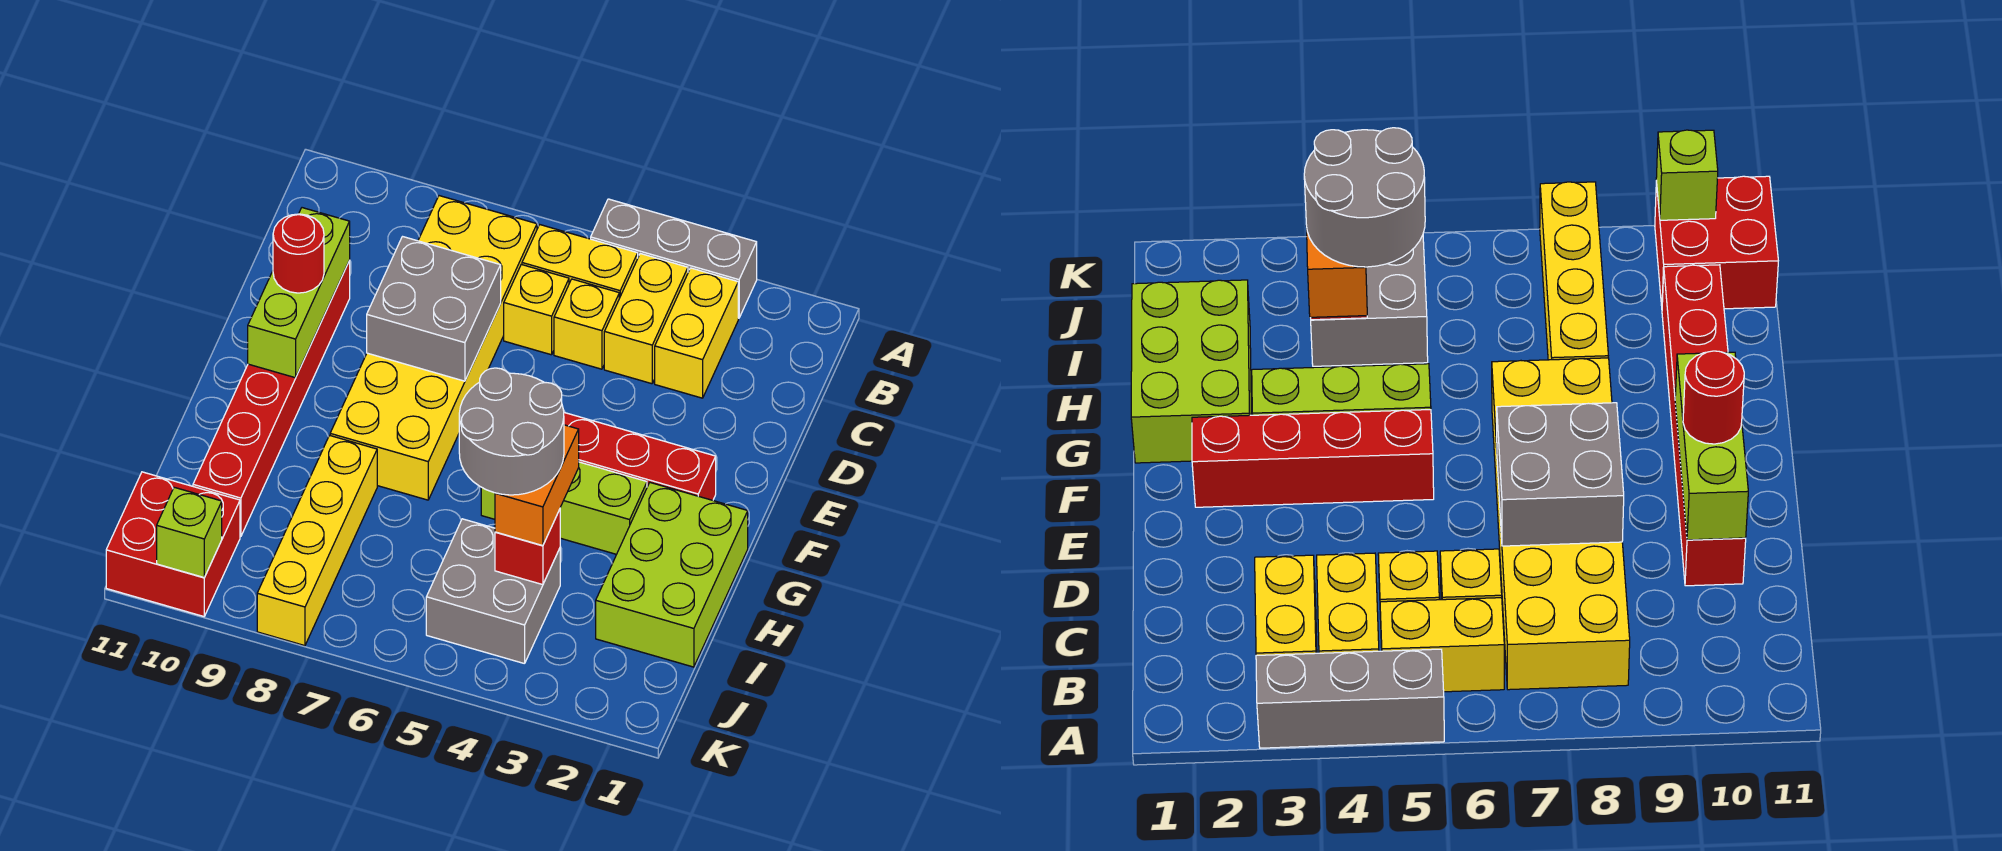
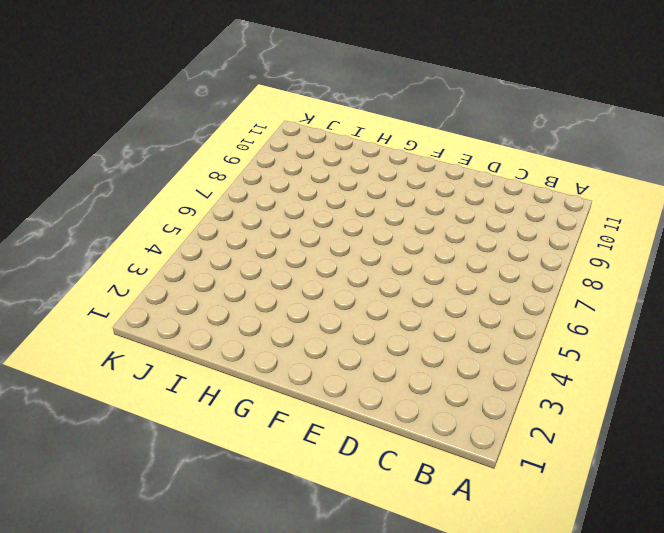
none -> grey brick A3:A5 level 1
none -> yellow brick B3:C3 level 1
none -> yellow brick B4:C4 level 1

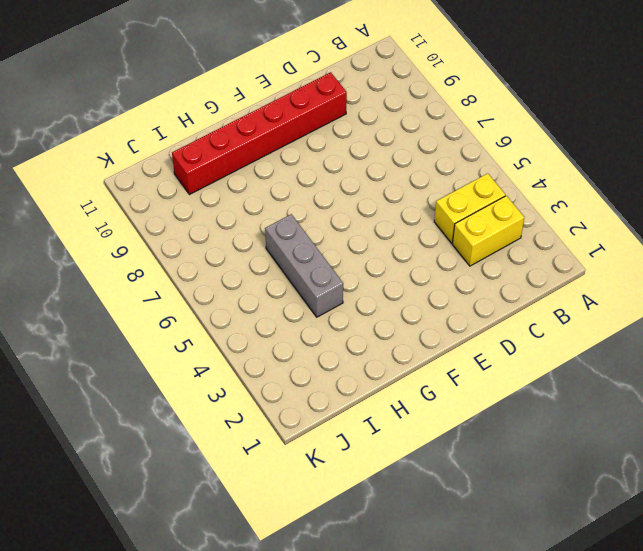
grey brick H4:H6 level 1 -> grey brick A3:A5 level 1
none -> yellow brick B5:B6 level 1
none -> yellow brick B7:G8 level 1
none -> yellow brick C5 level 1

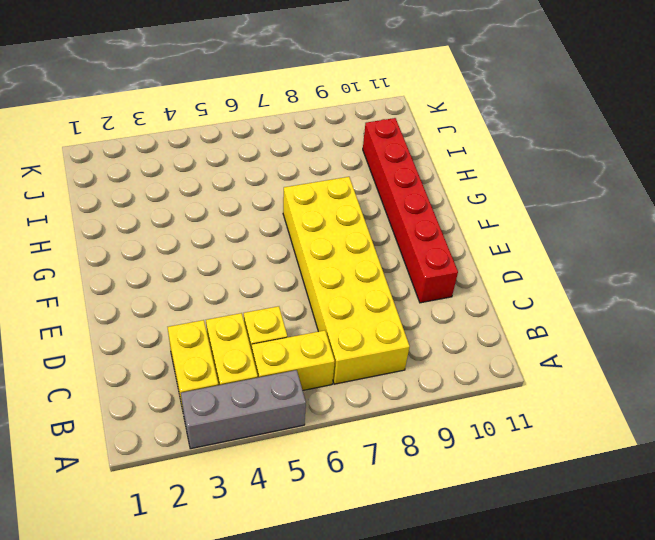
none -> yellow brick C6 level 1
none -> red brick F2:F5 level 1
none -> lime brick G1:I2 level 1

